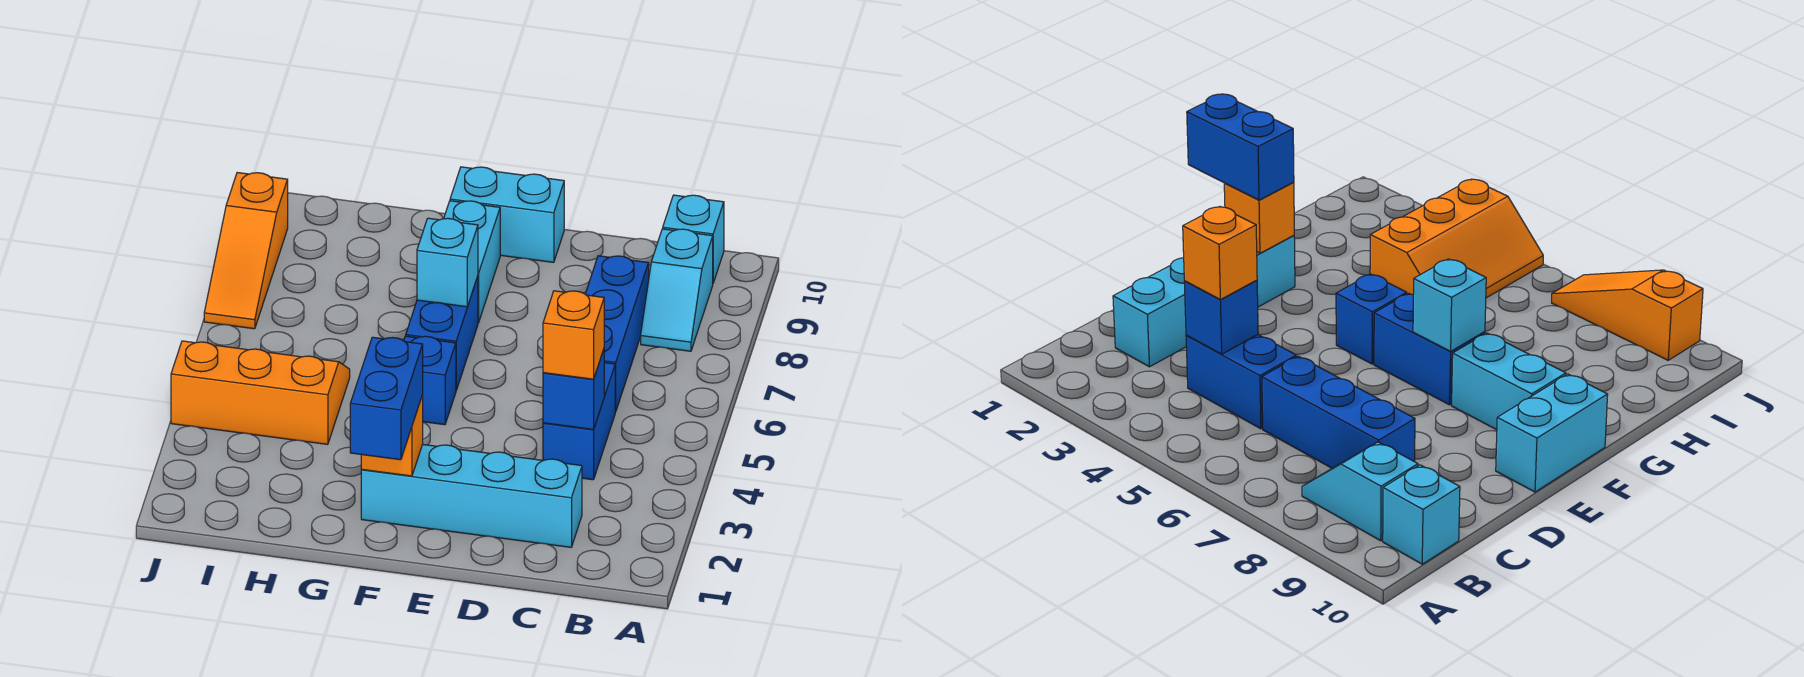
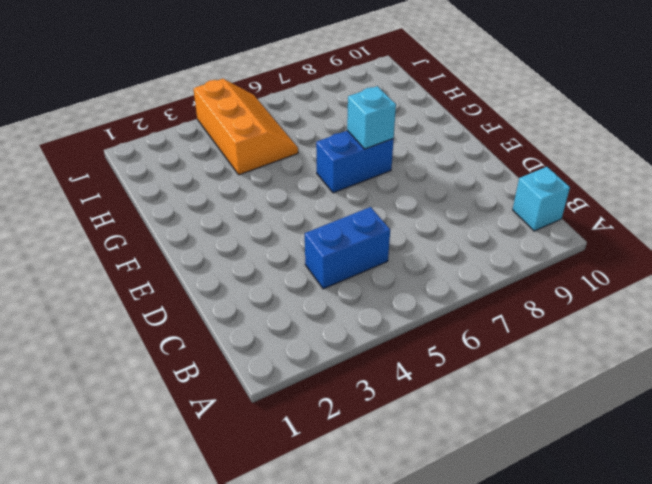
none -> cyan slope B8:B9 level 1 top 9
none -> cyan brick C2:F2 level 1
none -> blue brick C6:C8 level 1

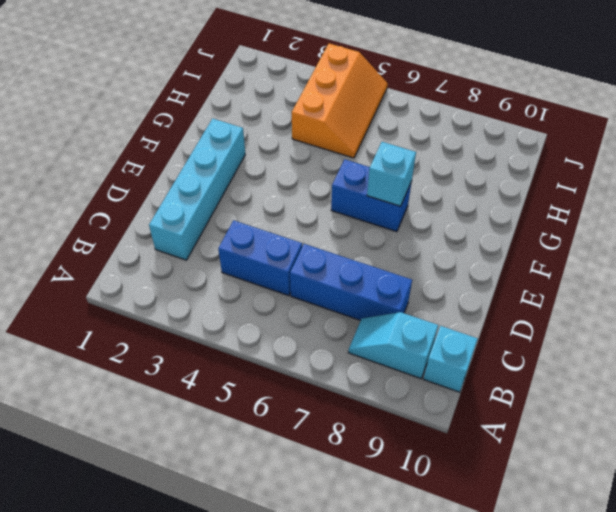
none -> cyan brick E10:F10 level 1
none -> blue brick F5 level 1
none -> cyan brick F8:F9 level 1

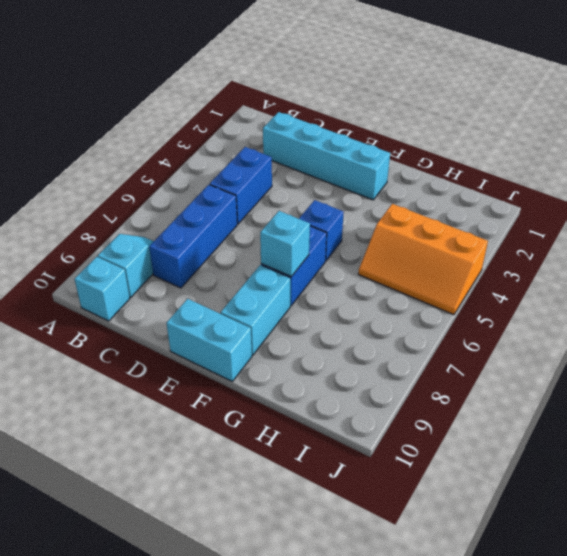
none -> orange slope J7:J9 level 1 top 9
none -> blue brick C4 level 2
none -> orange brick F2 level 2

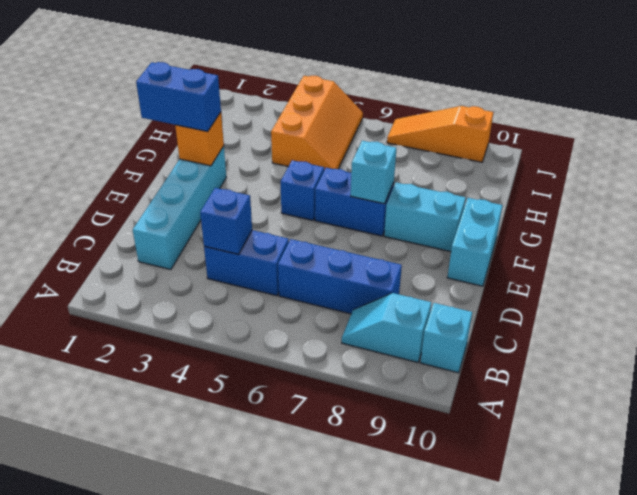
none -> orange brick C4 level 3

